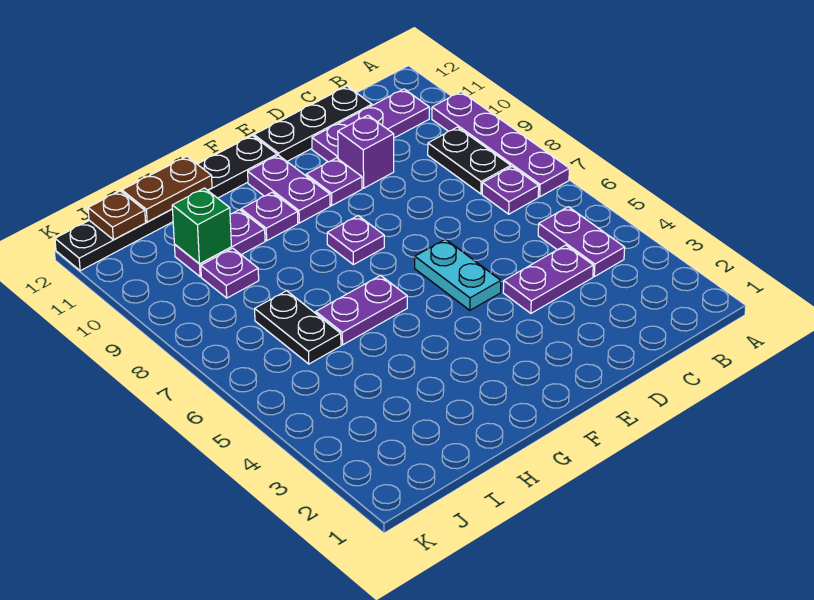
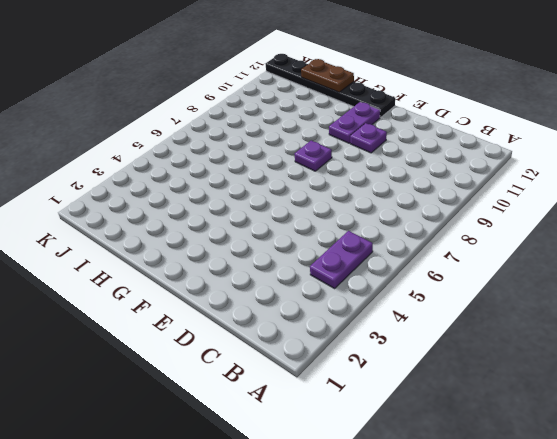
none -> purple plate A7:A10 level 1
none -> purple plate B7 level 1
none -> black plate B8:B9 level 1

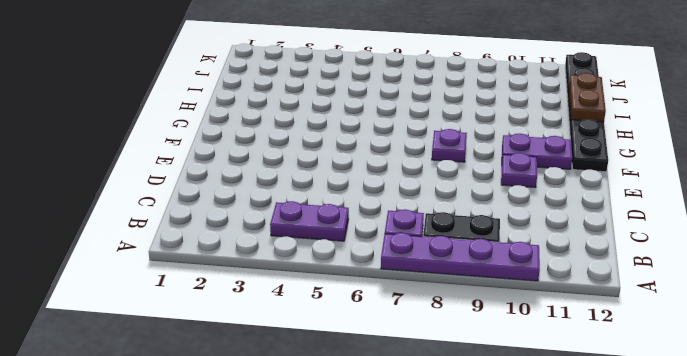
none -> purple plate B11:D11 level 1
none -> purple plate C4:D4 level 1
none -> black plate C12:E12 level 1

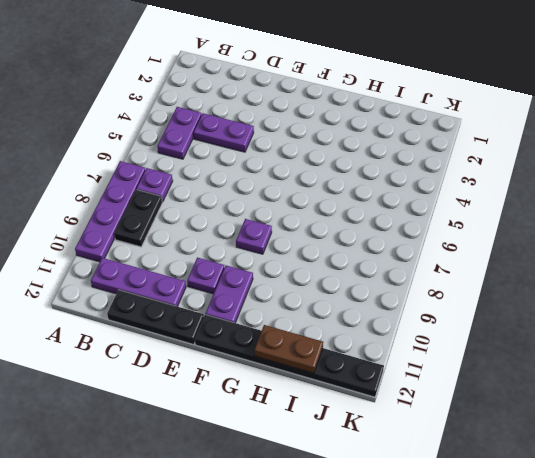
none -> purple brick D10 level 1
none -> cyan plate E5:E6 level 1
none -> purple plate G6:H6 level 1

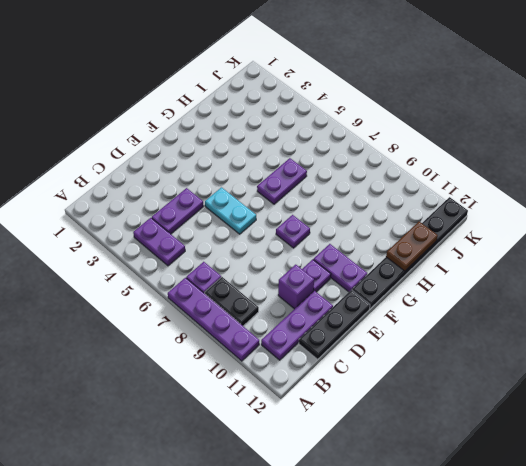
none -> purple plate G10 level 1
none -> purple plate H10:I10 level 1
none -> black plate I6:I7 level 1

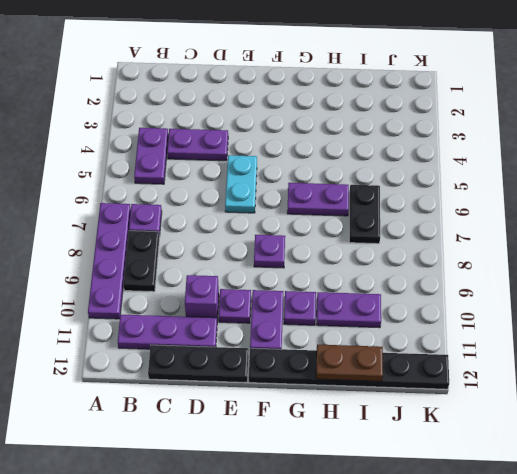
none -> purple plate I9 level 1
none -> green brick I10 level 2
none -> brown plate J12 level 2

